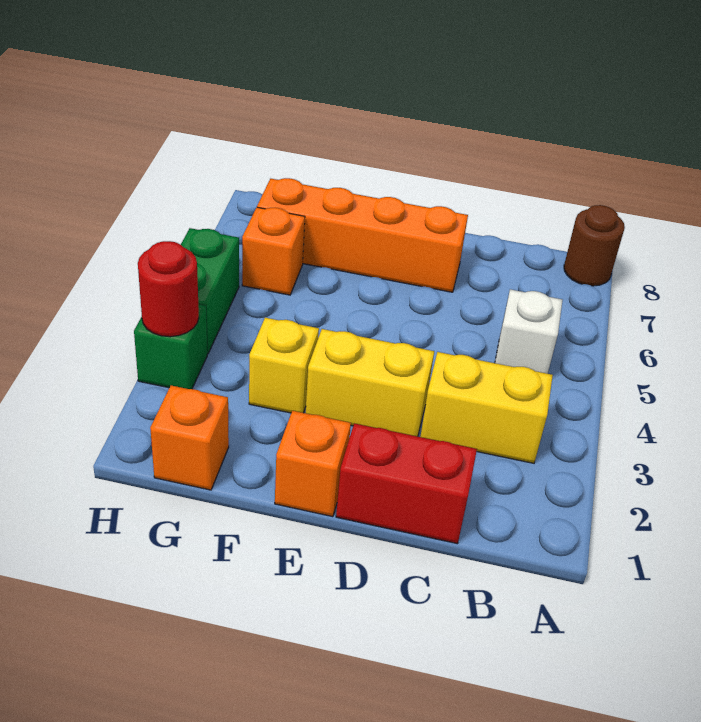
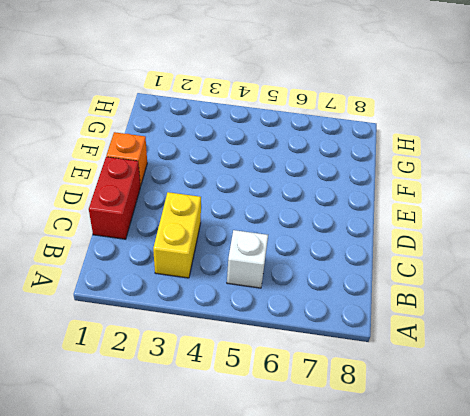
none -> brown round brick A8 level 1
none -> yellow brick D3:E3 level 1
none -> orange brick D7:G7 level 1

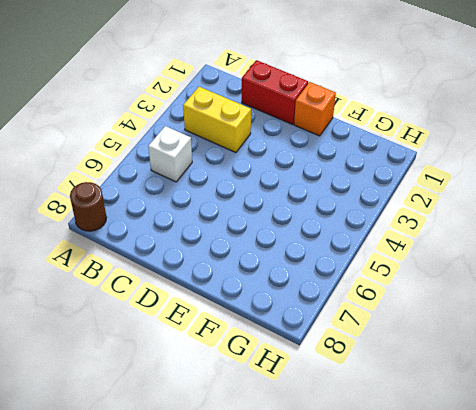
none -> yellow brick D3:E3 level 1
none -> orange brick D7:G7 level 1
none -> yellow brick F3 level 1

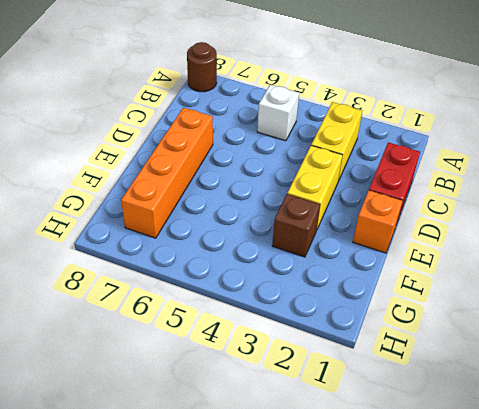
brown brick F3 level 1 -> yellow brick F3 level 1
none -> orange brick G1 level 1
none -> orange brick G6 level 1
none -> green brick H3 level 1

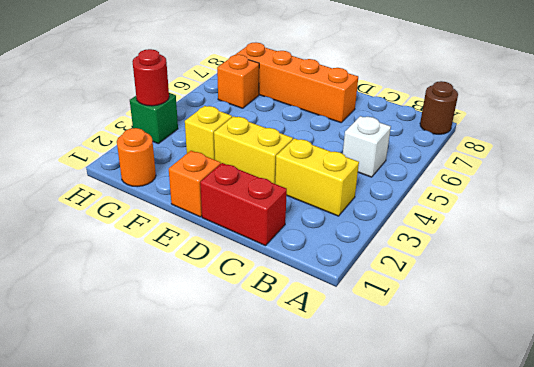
orange round brick G1 level 1 -> orange brick G1 level 1
none -> green brick H4:H5 level 1

